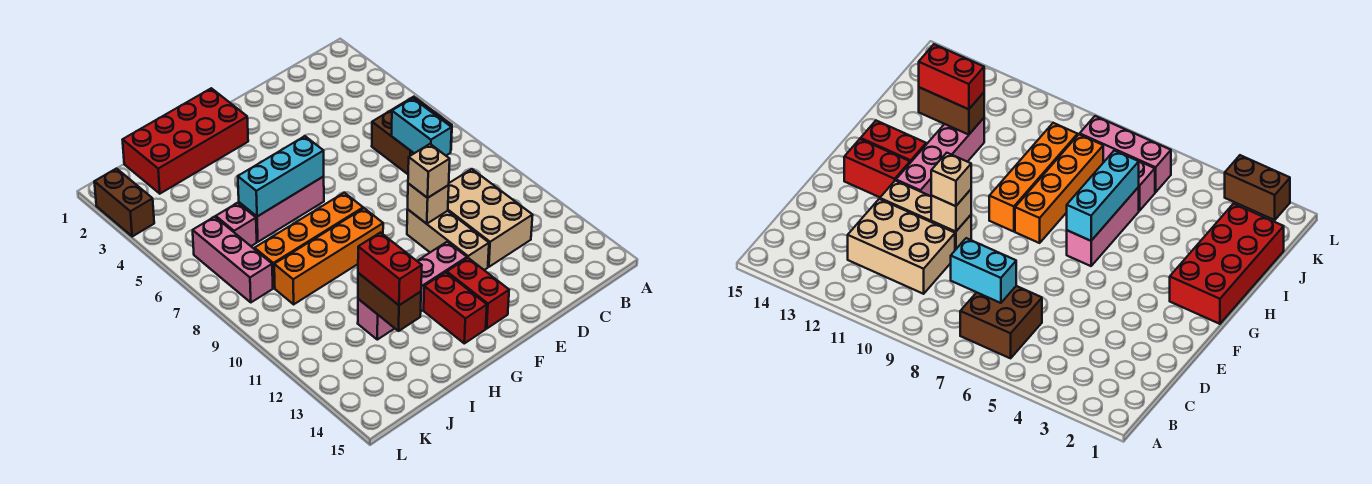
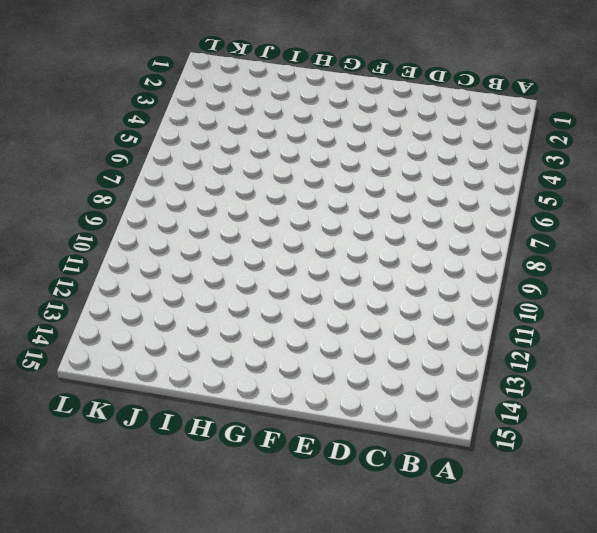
none -> brown brick B6:C7 level 1
none -> tan brick C10:D12 level 1
none -> tan brick E10:E12 level 1

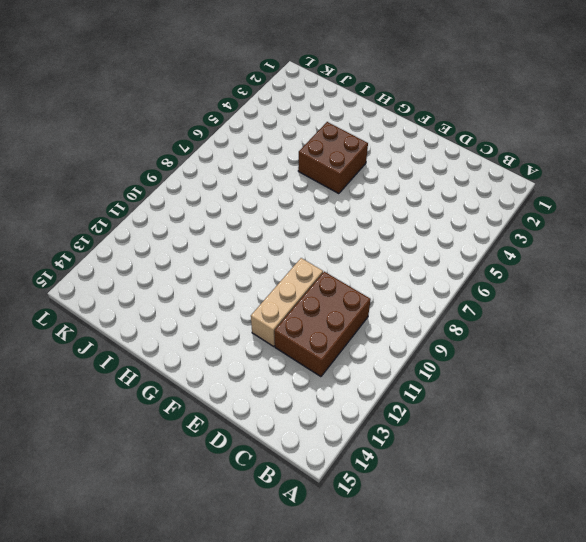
brown brick C10:D12 level 1 -> tan brick C10:D12 level 1
brown brick G4:H5 level 1 -> brown brick B6:C7 level 1
none -> pink brick F12:I12 level 1
none -> red brick F13:F14 level 1
none -> red brick G1:J2 level 1

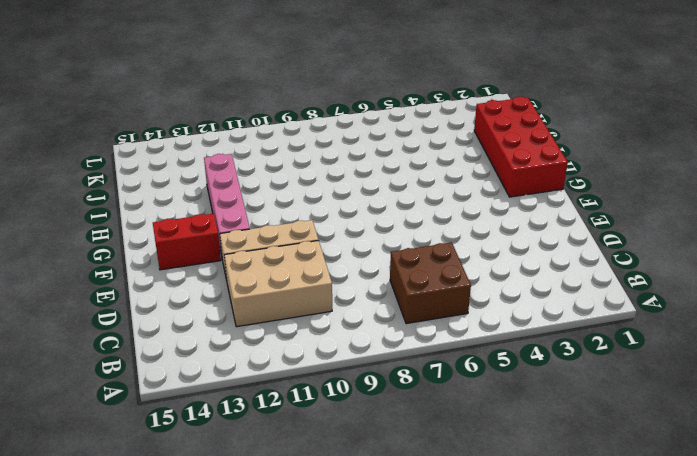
none -> pink brick G6:I6 level 1
none -> orange brick G8:J8 level 1
none -> orange brick G9:J9 level 1

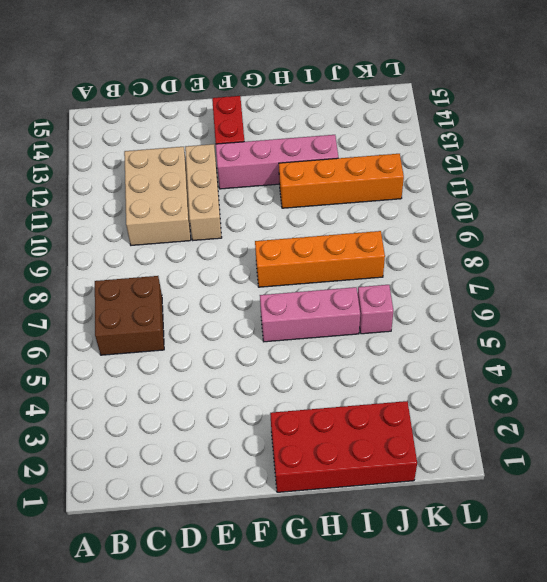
orange brick H11:K11 level 1 -> orange brick G9:J9 level 1
none -> red brick G13:G14 level 1
none -> pink brick K6:K8 level 1
none -> brown brick L2:L3 level 1

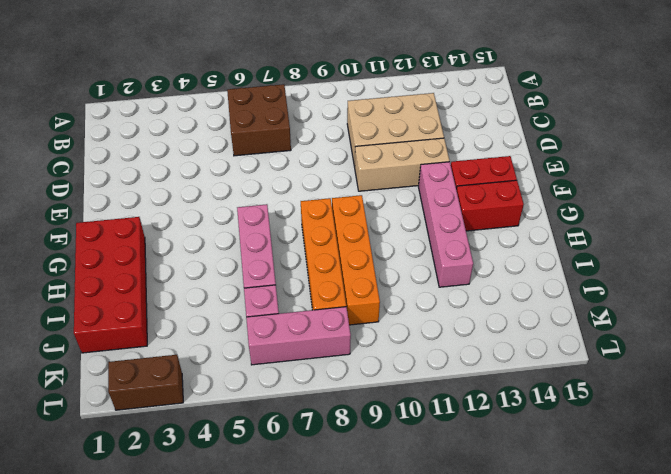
none -> cyan brick C7:C8 level 2
none -> tan brick E10 level 2
none -> cyan brick G6:I6 level 2

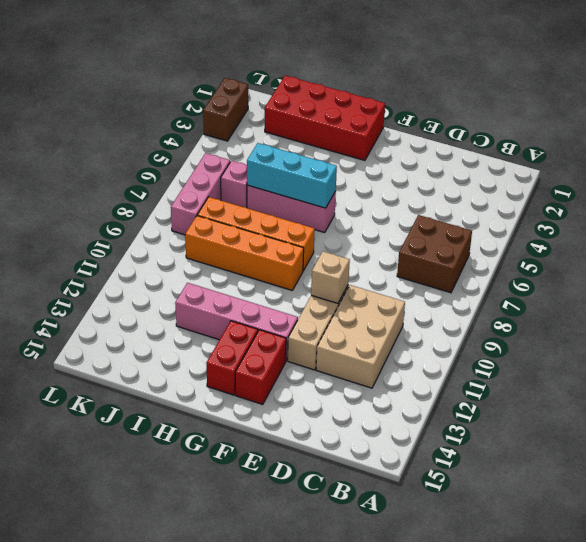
none -> cyan brick C7:C8 level 2
none -> brown brick I12:I13 level 2
none -> tan brick E10 level 3

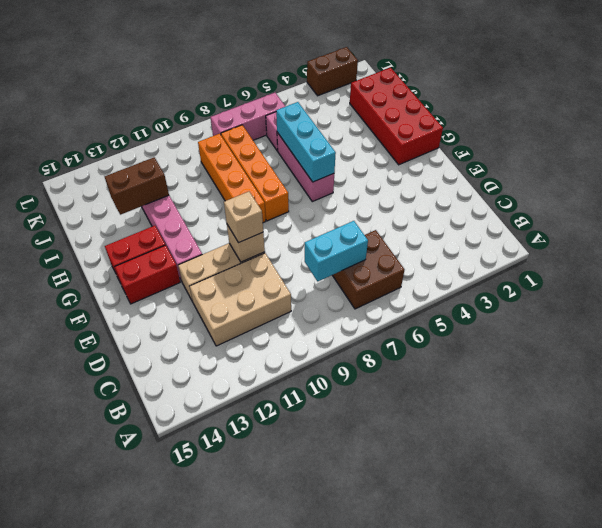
none -> red brick I12:I13 level 3

